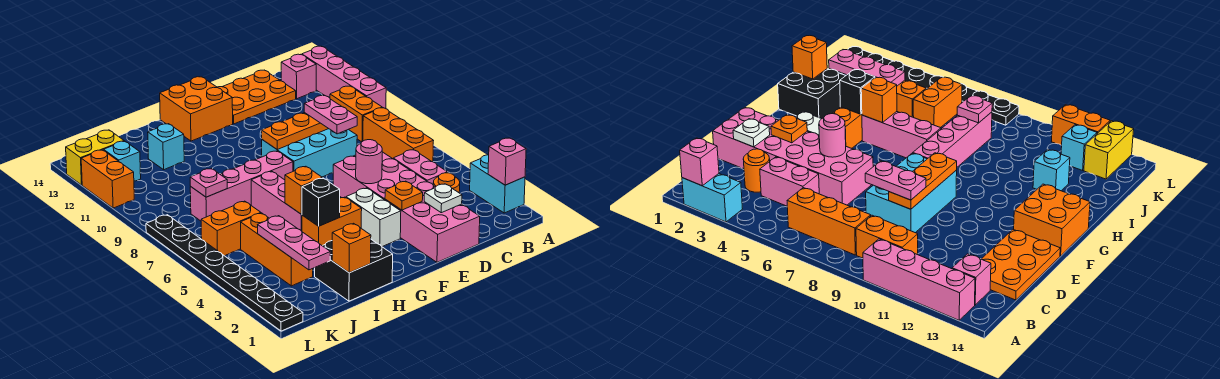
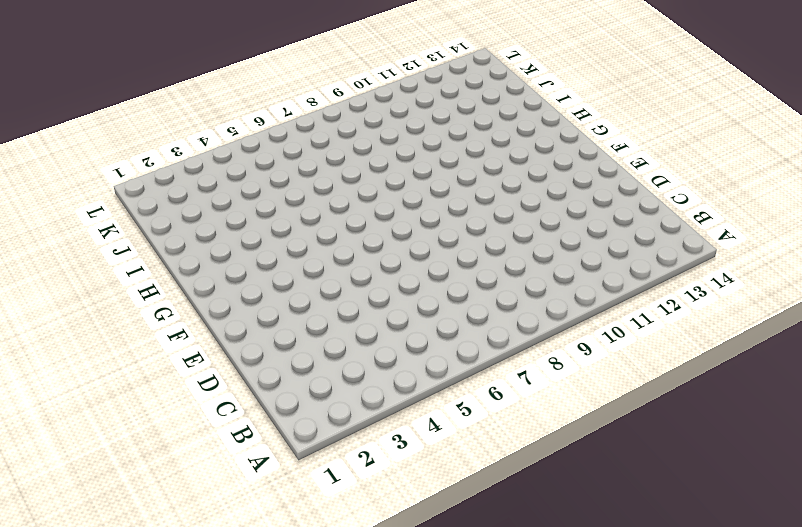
none -> cyan brick A2:A3 level 1
none -> pink brick A10:A13 level 1
none -> orange brick B6:B8 level 1
none -> orange brick B9:B10 level 1

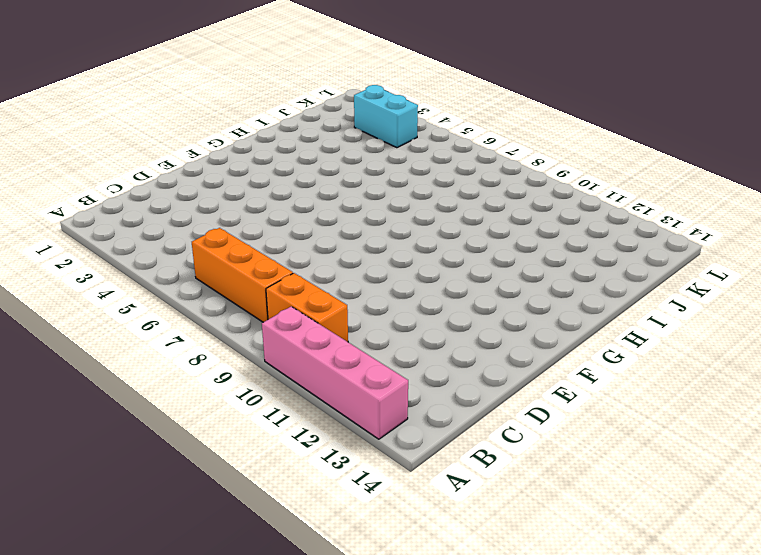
cyan brick K3:K4 level 1 -> cyan brick A2:A3 level 1
none -> pink brick B13 level 1
none -> orange round brick C3 level 1
none -> pink brick C4:C5 level 1
none -> orange plate C13:E14 level 1

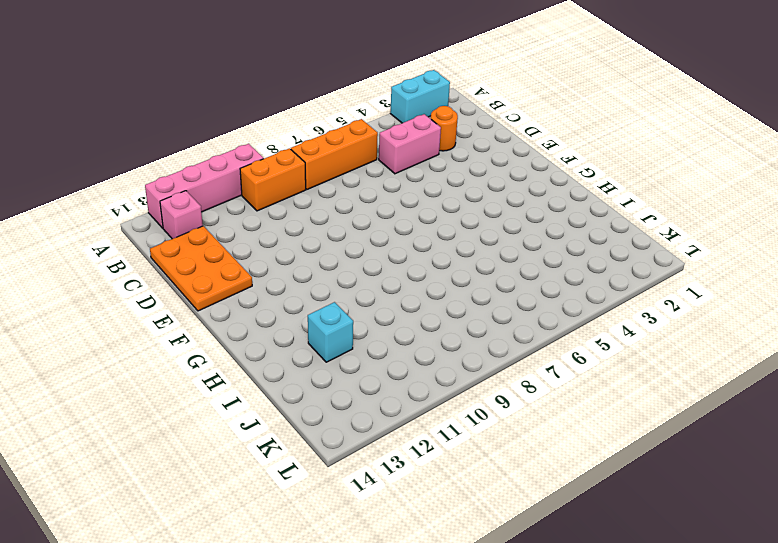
none -> pink brick D1:E6 level 1
none -> cyan brick D8:F9 level 1
none -> white brick F3:F4 level 1
none -> orange brick F13:G14 level 1

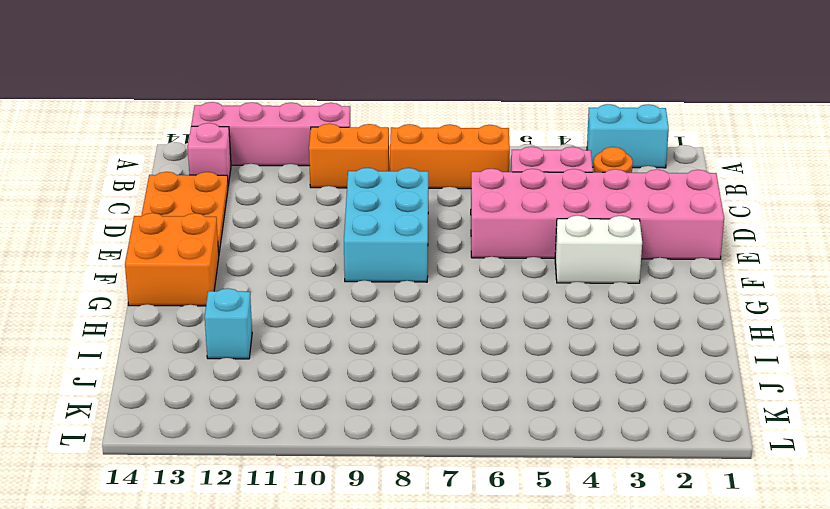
none -> orange brick G4:H4 level 1
none -> pink brick G8:J8 level 1
none -> black brick H1:I2 level 1
none -> pink brick H5:H7 level 1

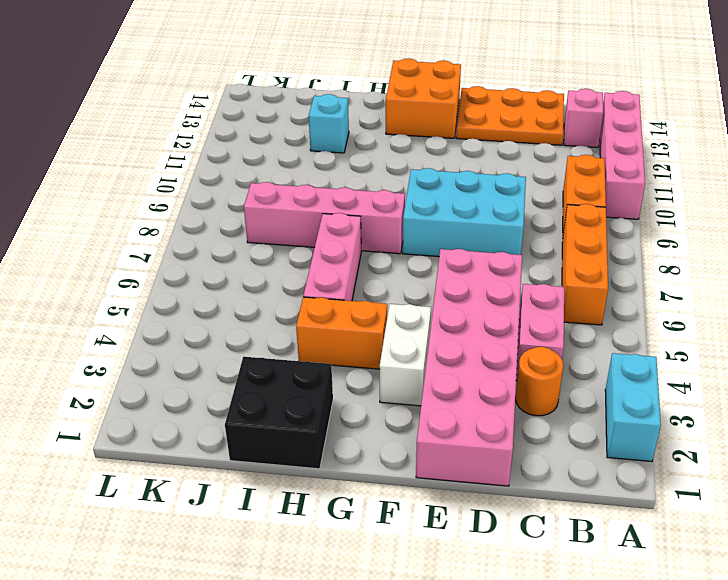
none -> orange brick J3:J5 level 1
none -> orange brick J6:K6 level 1
none -> cyan brick K12 level 1
none -> yellow brick K13:L13 level 1

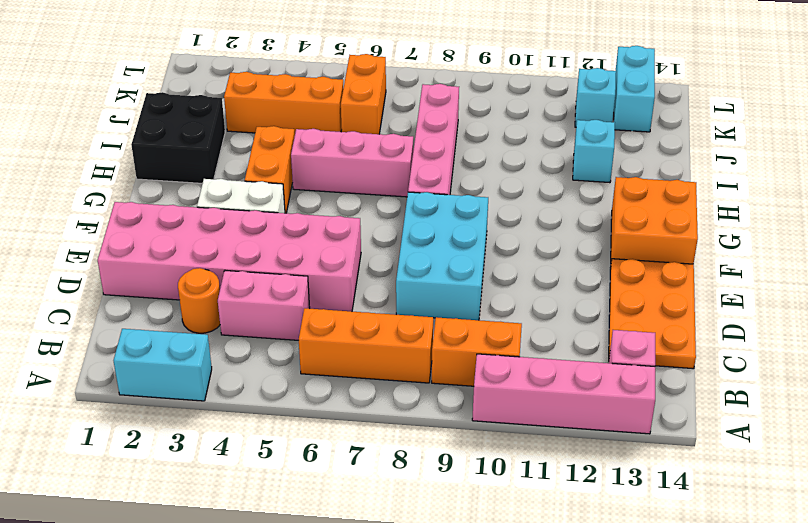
cyan brick K13:L13 level 1 -> yellow brick K13:L13 level 1
none -> black plate L1:L8 level 1
none -> orange brick L11:L12 level 1
none -> pink brick A2 level 2
none -> white plate D2 level 2

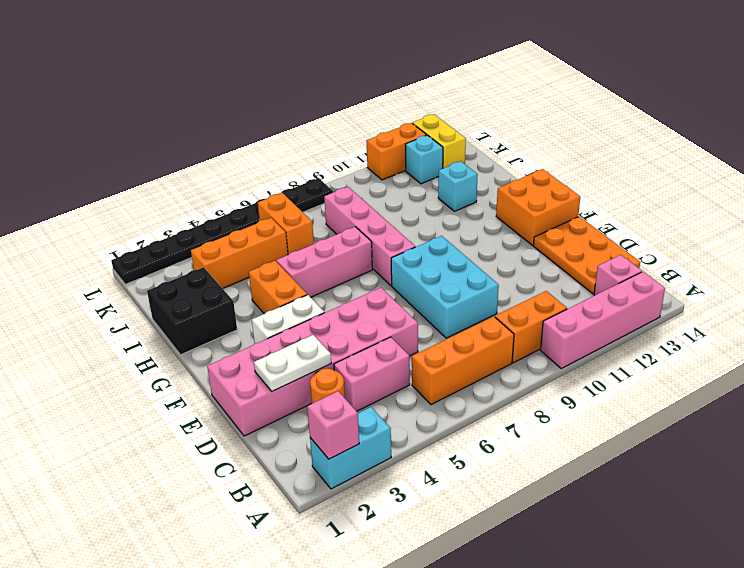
white plate D2:D3 level 2 -> white plate D2 level 2
none -> orange plate D9:F9 level 2
none -> orange plate E3 level 2
none -> pink round brick E5 level 2
none -> black brick H4 level 2

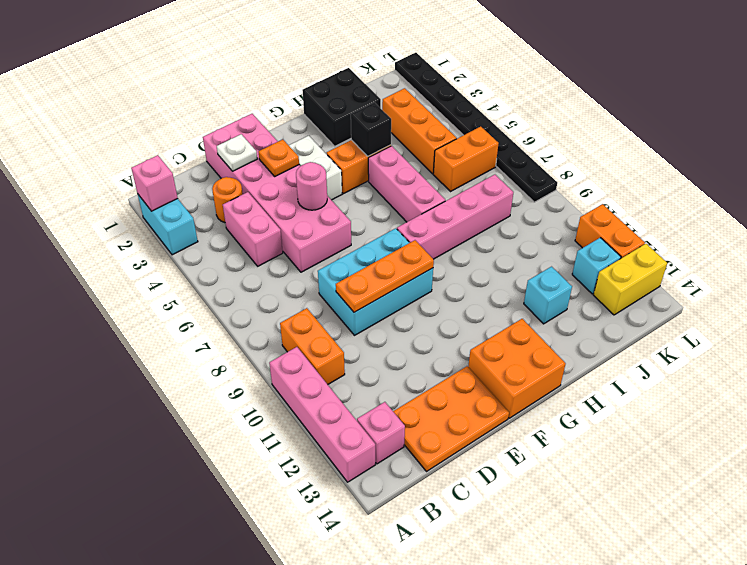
none -> orange brick B6:B8 level 1
none -> orange brick H5 level 2
none -> orange brick I1 level 2
none -> pink plate J2:J4 level 2

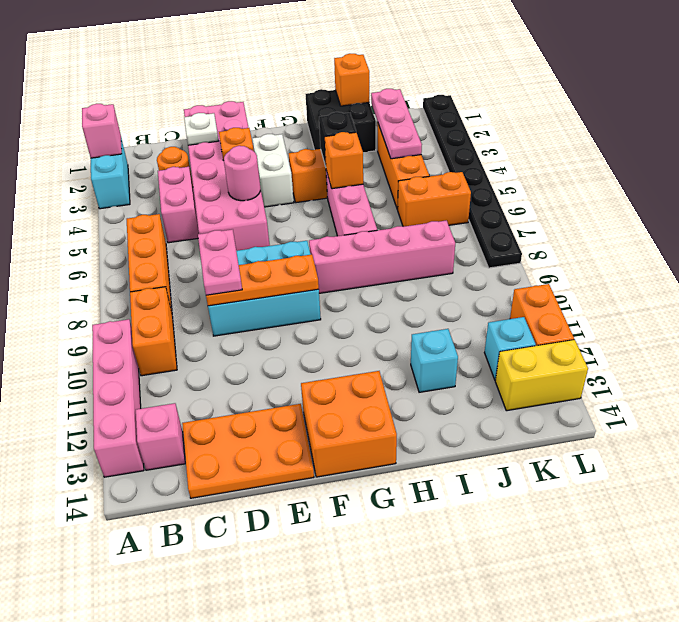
none -> pink plate J8 level 2

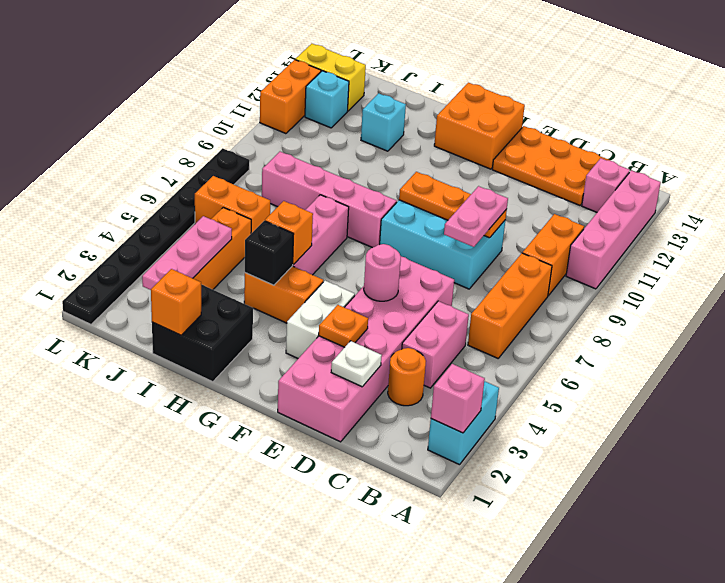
none -> pink plate J8 level 2

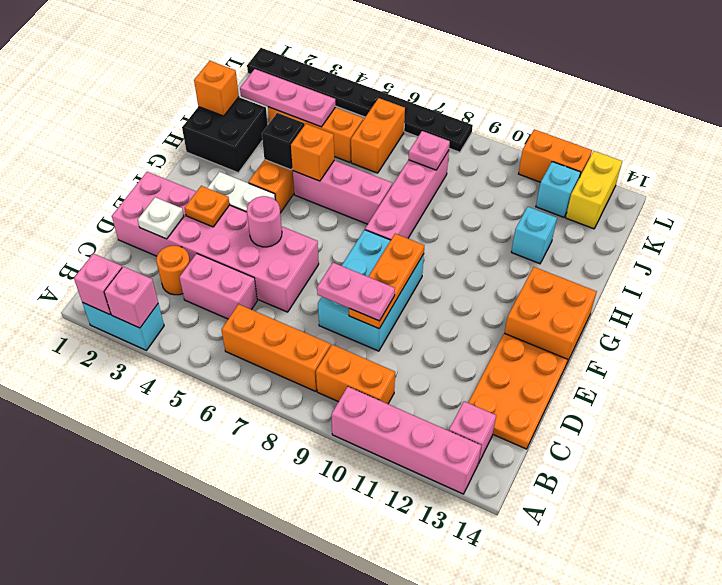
pink brick A3 level 2 -> none

